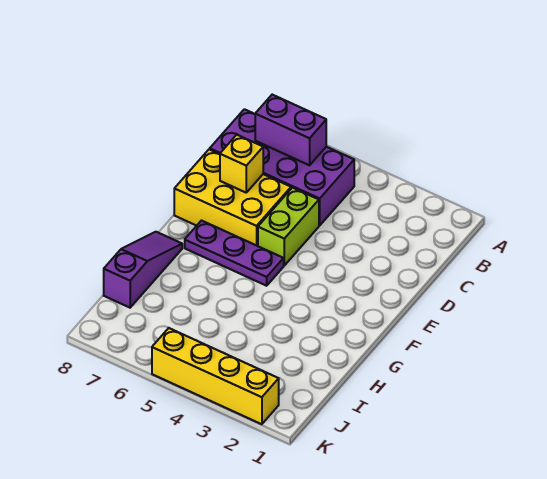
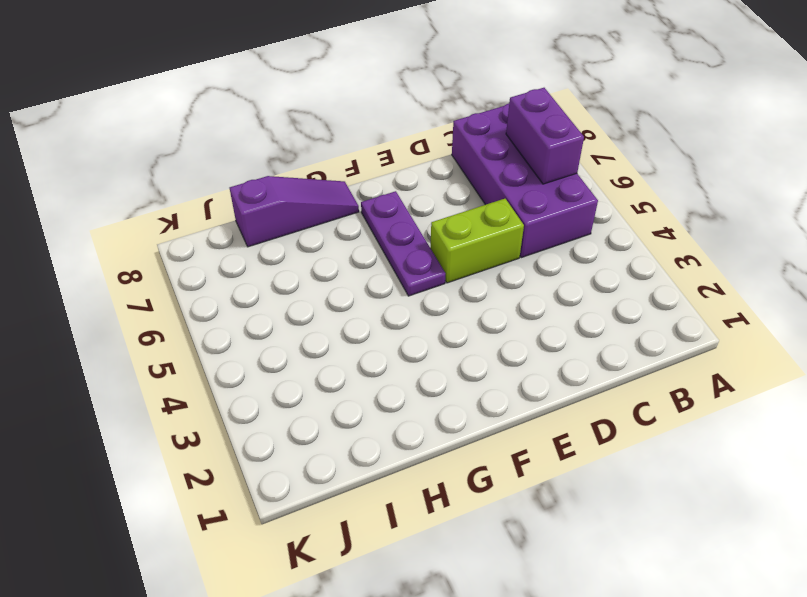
none -> yellow brick D6:E8 level 1
none -> yellow brick K2:K5 level 1

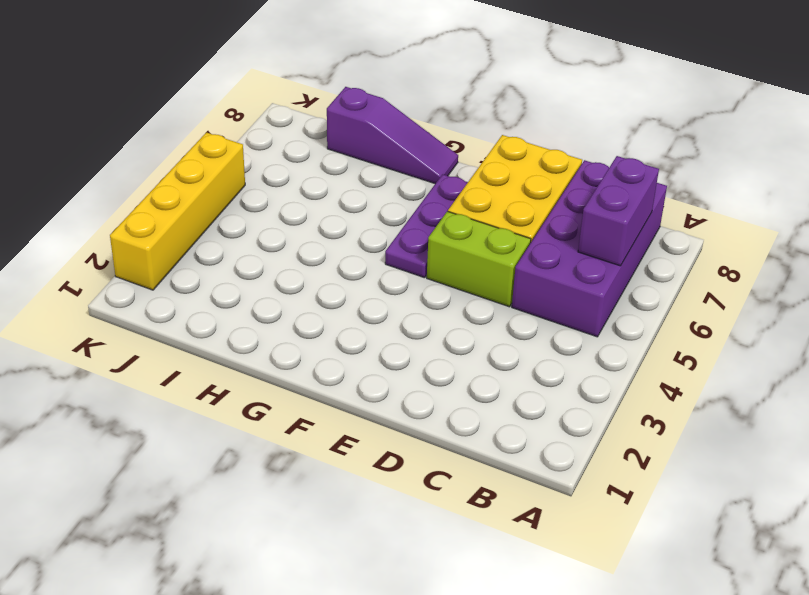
none -> yellow brick D7 level 2

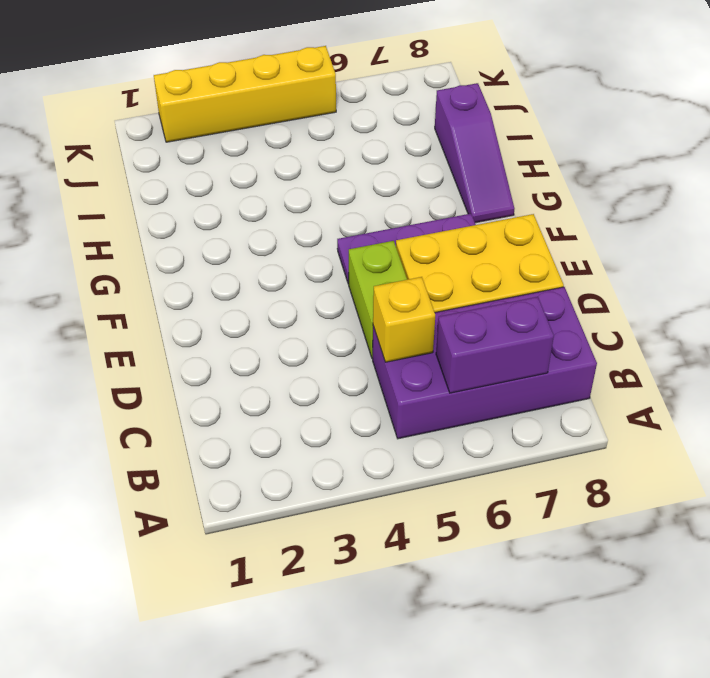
yellow brick C5 level 2 -> yellow brick D7 level 2

